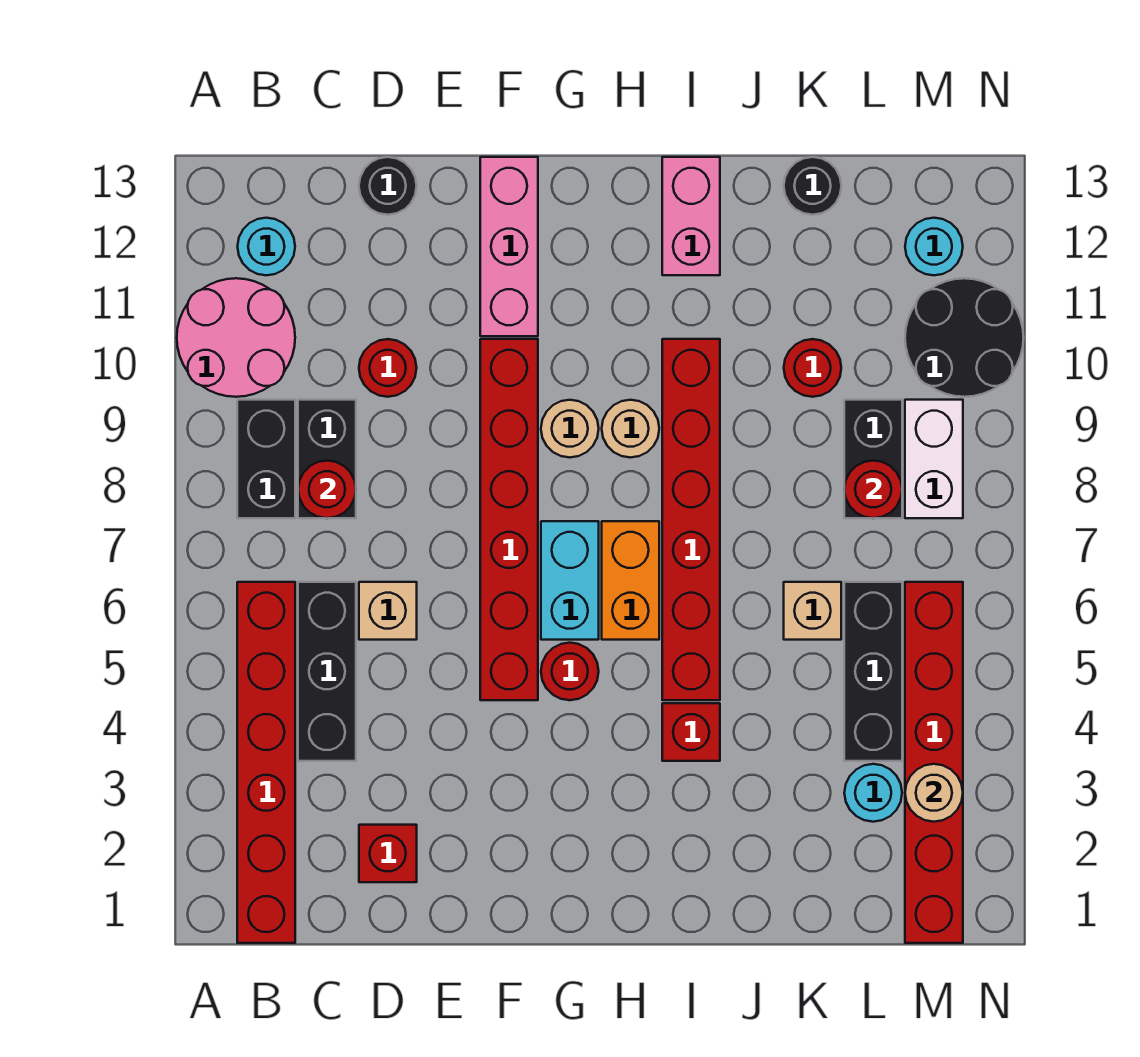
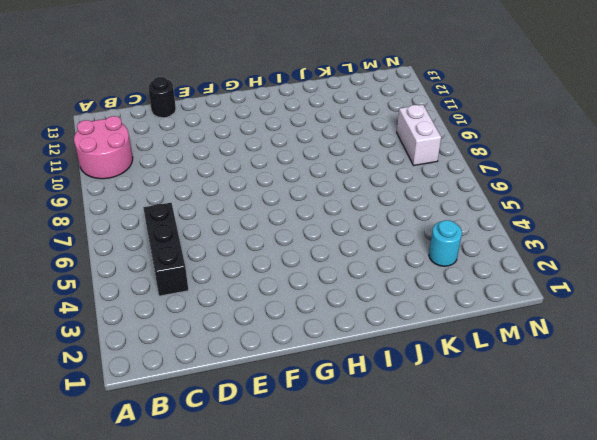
none -> red brick B1:B6 level 1
none -> black brick B8:B9 level 1
none -> cyan round brick B12 level 1
none -> black brick C8:C9 level 1

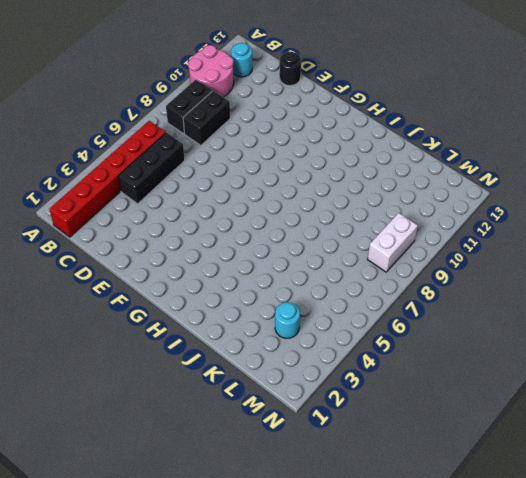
none -> red brick D2 level 1
none -> tan brick D6 level 1
none -> red round brick D10 level 1
none -> red brick F5:F10 level 1

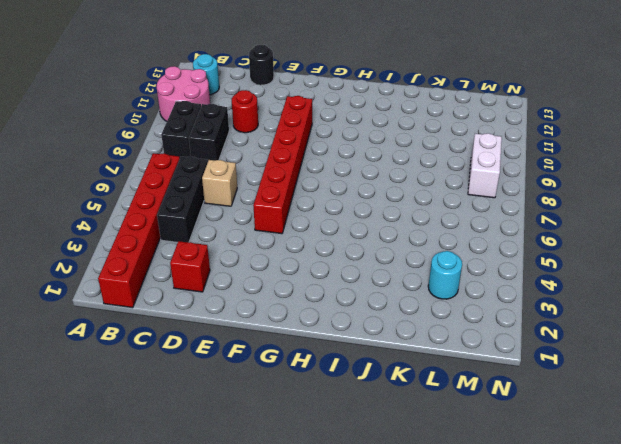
none -> pink brick F11:F13 level 1
none -> red round brick G5 level 1
none -> cyan brick G6:G7 level 1
none -> tan round brick G9 level 1

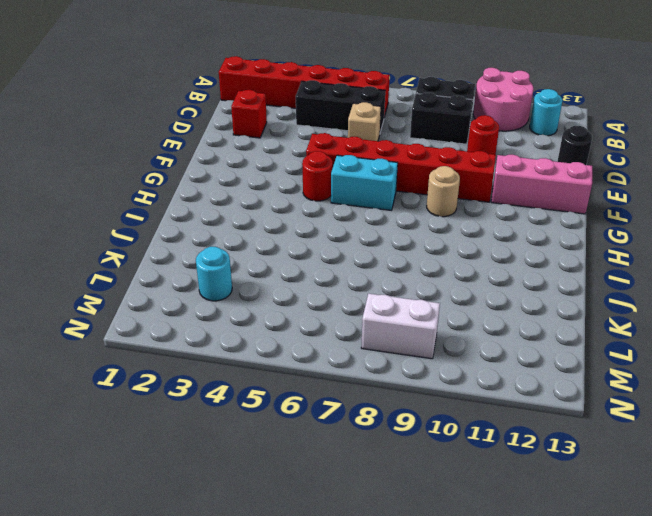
none -> orange brick H6:H7 level 1
none -> tan round brick H9 level 1
none -> red brick I4 level 1
none -> red brick I5:I10 level 1

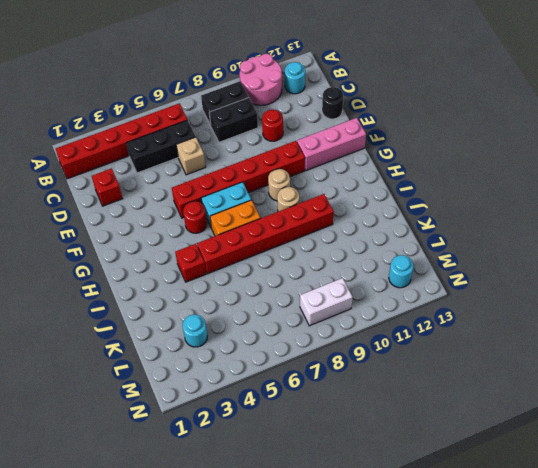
none -> pink brick I12:I13 level 1
none -> tan brick K6 level 1
none -> red round brick K10 level 1
none -> black round brick K13 level 1

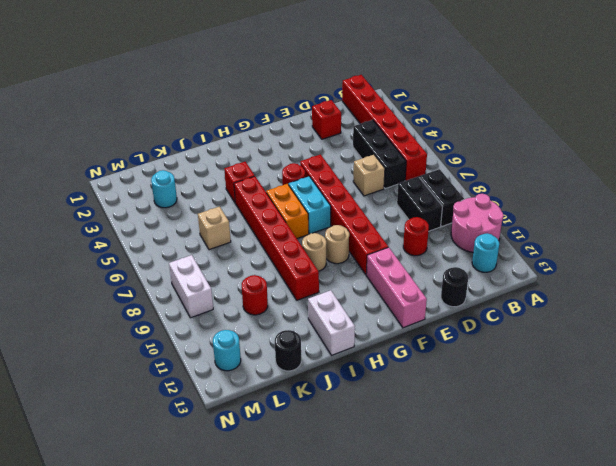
white brick I12:I13 level 1 -> pink brick I12:I13 level 1
none -> black brick L4:L6 level 1
none -> black brick L8:L9 level 1
none -> red brick M1:M6 level 1
none -> black round brick M10:N11 level 1

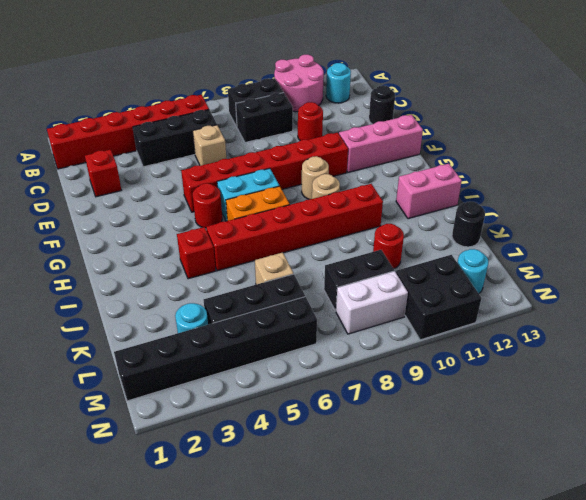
black brick M1:M6 level 1 -> red brick M1:M6 level 1
black brick M10:N11 level 1 -> black round brick M10:N11 level 1
none -> red round brick C8 level 2
none -> red round brick L8 level 2
none -> tan round brick M3 level 2

